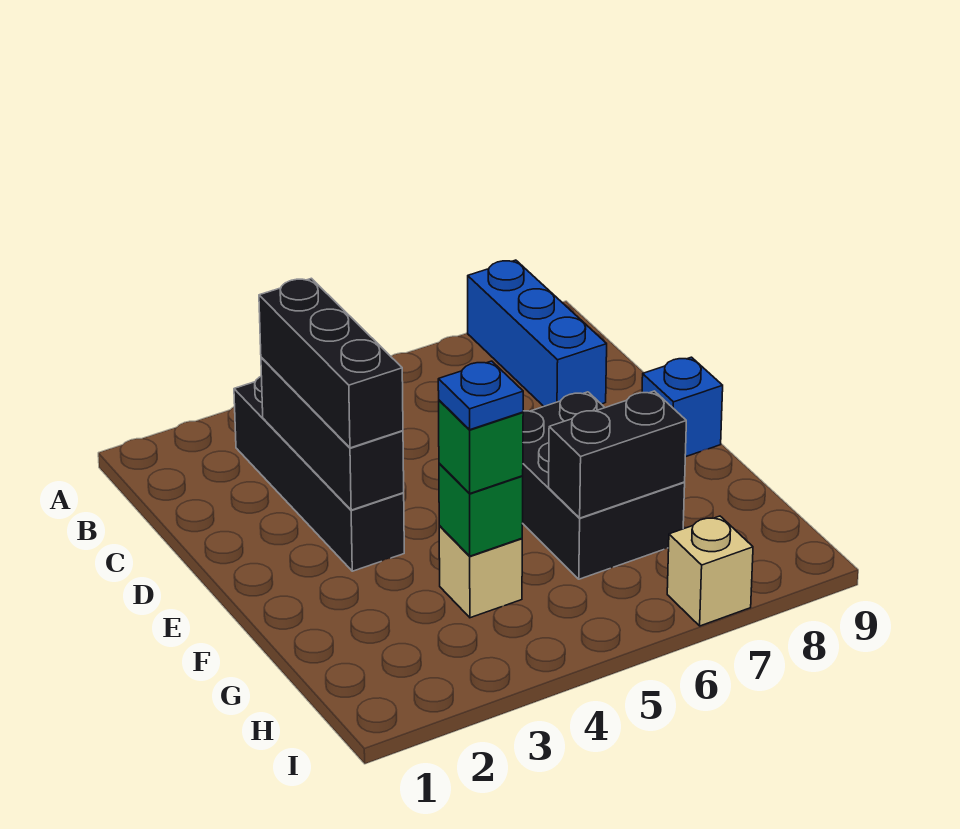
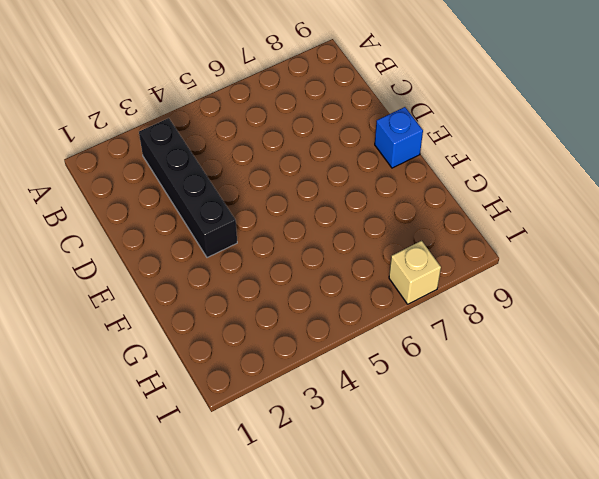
none -> blue brick A8:C8 level 1
none -> black brick E6:G7 level 1
none -> tan brick G4 level 1

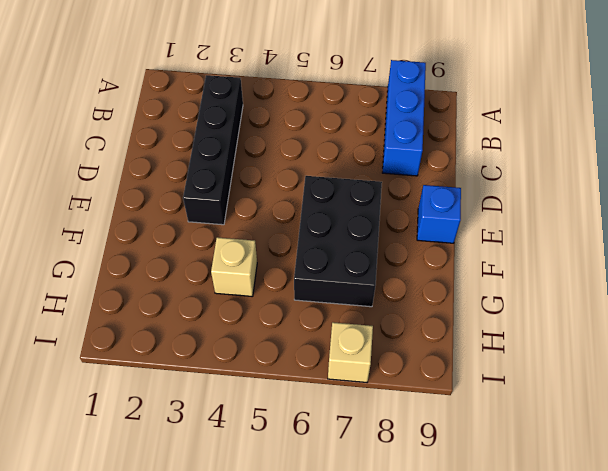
none -> black brick C3:E3 level 2
none -> green brick G4 level 2
none -> black brick G6:G7 level 2

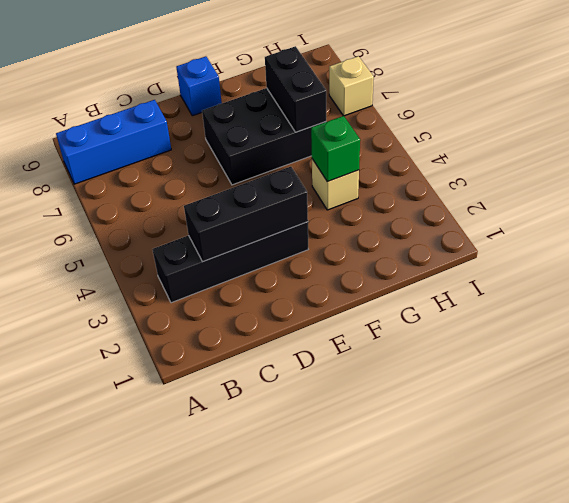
none -> black brick C3:E3 level 3
none -> green brick G4 level 3
none -> blue plate G4 level 4

